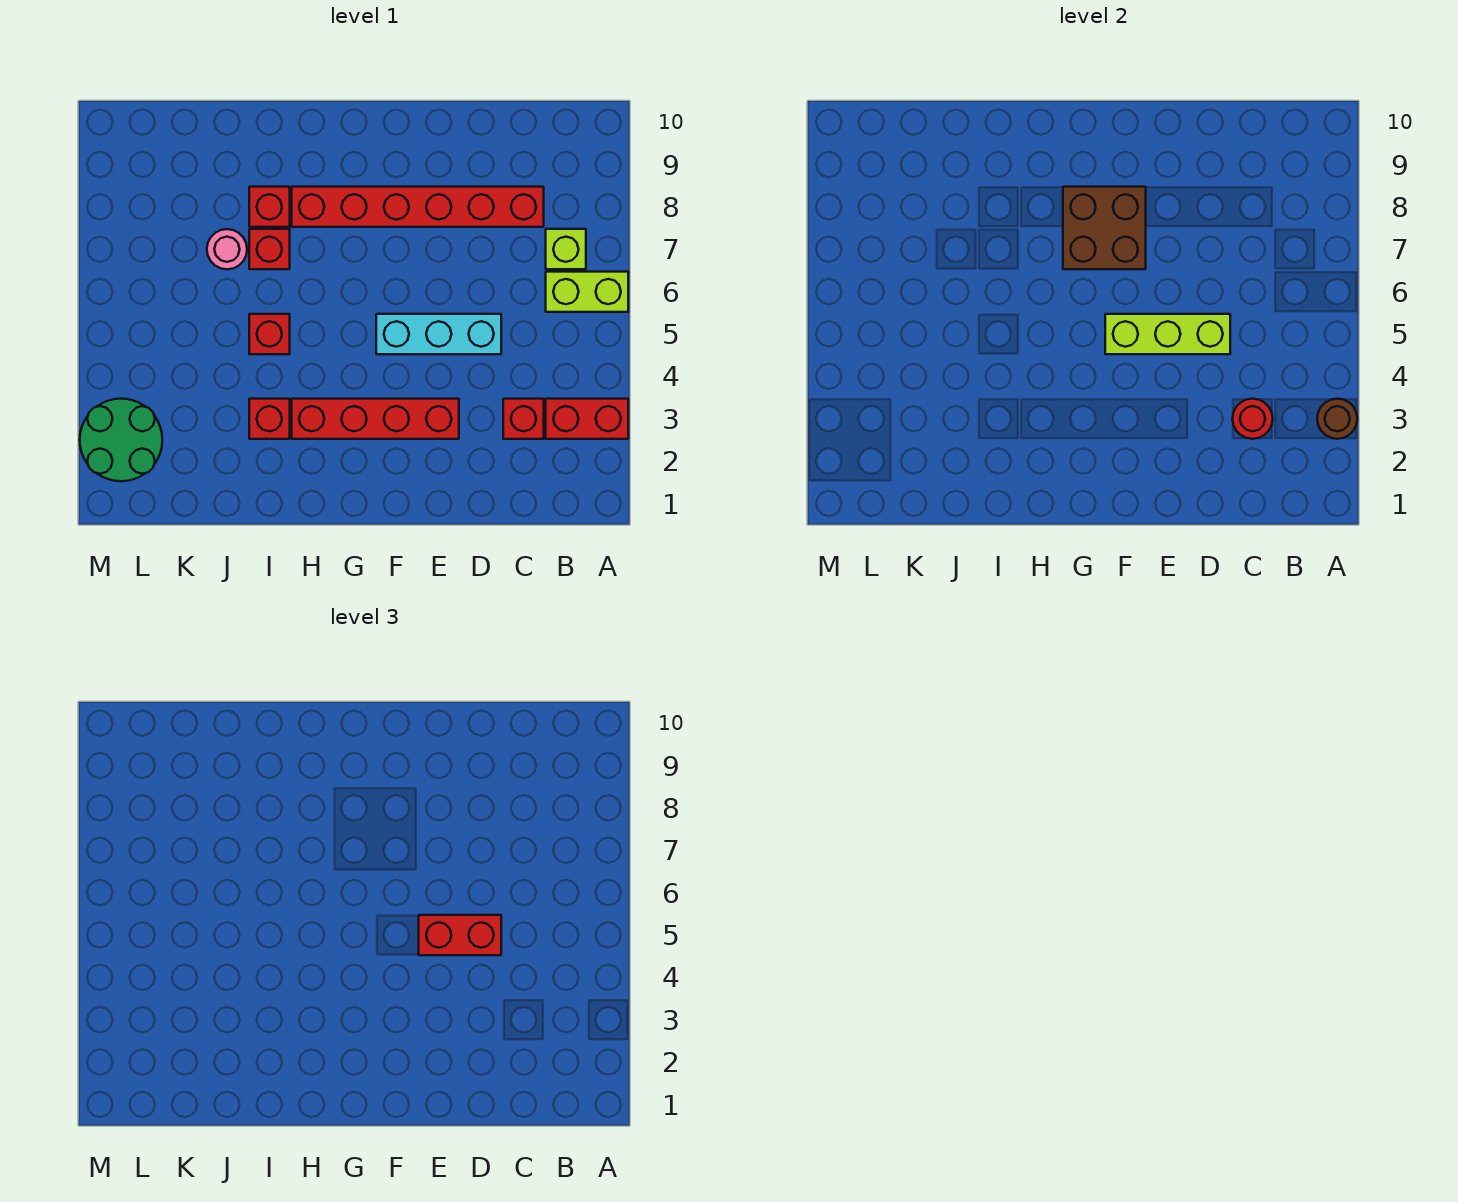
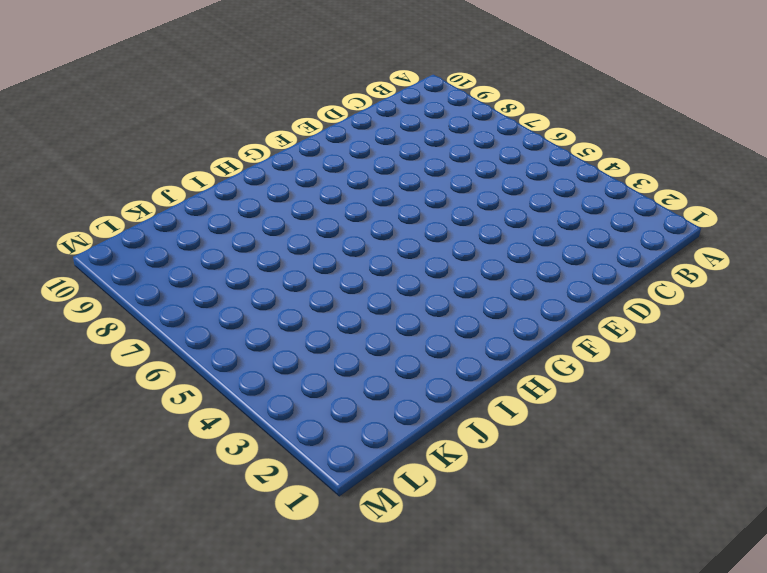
none -> red brick A3:B3 level 1
none -> lime brick A6:B6 level 1
none -> lime brick B7 level 1

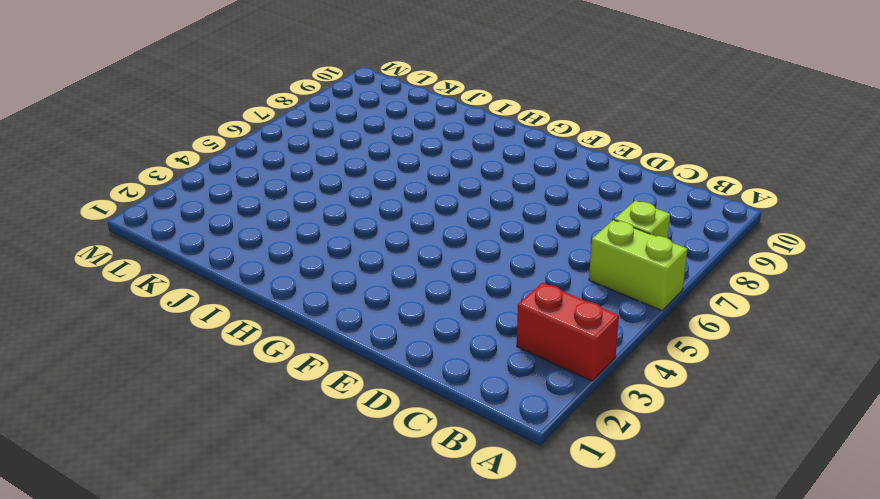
none -> red brick C3 level 1
none -> red brick C8:H8 level 1
none -> cyan brick D5:F5 level 1

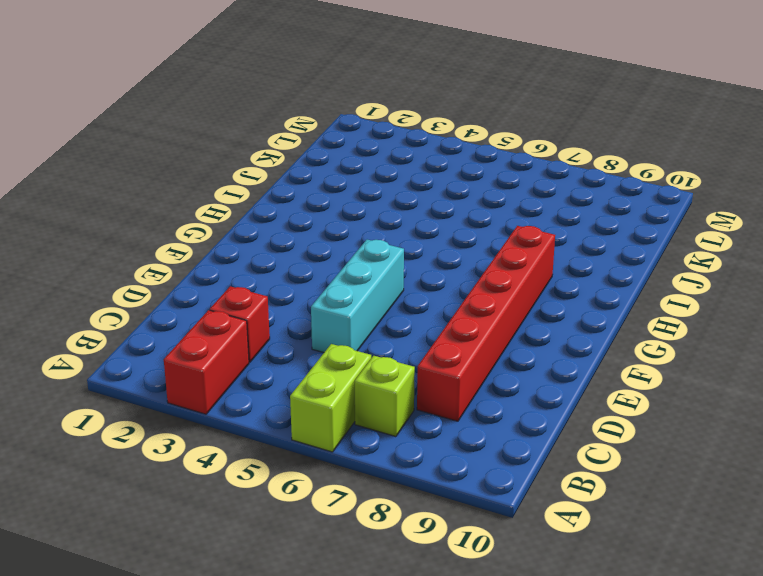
none -> red brick E3:H3 level 1
none -> red brick I3 level 1
none -> red brick I5 level 1

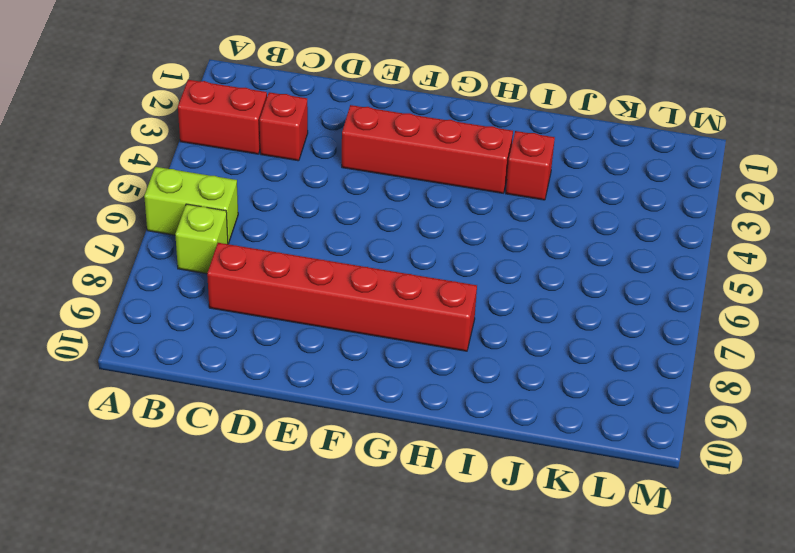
none -> cyan brick D5:F5 level 1
none -> red brick I5 level 1
none -> red brick I7 level 1

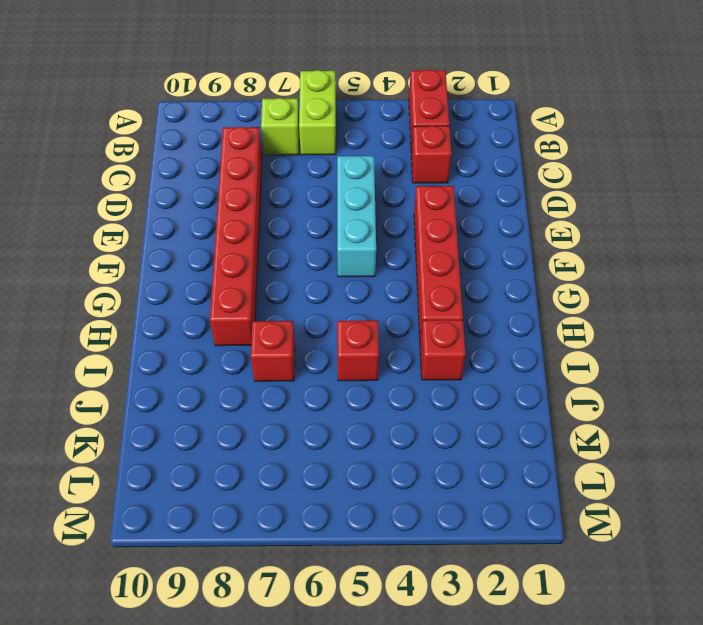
none -> red brick I8 level 1
none -> pink round brick J7 level 1
none -> green round brick L2:M3 level 1

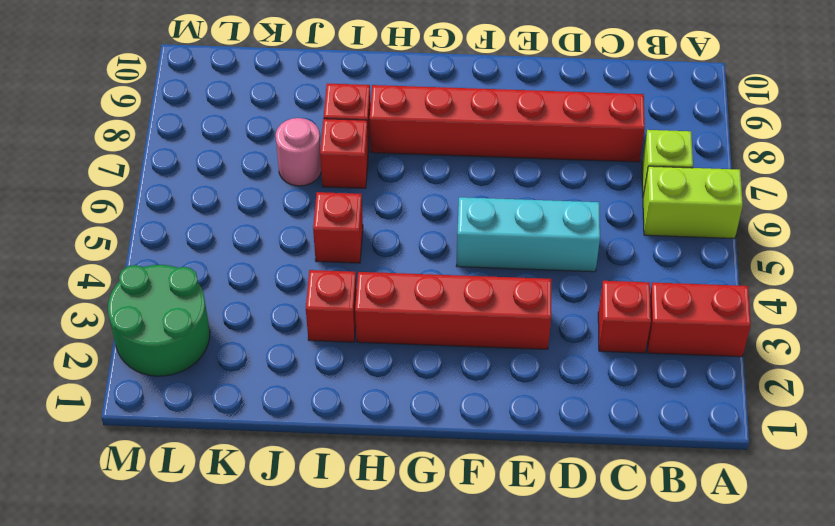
none -> brown round brick A3 level 2
none -> red round brick C3 level 2
none -> lime brick D5:F5 level 2

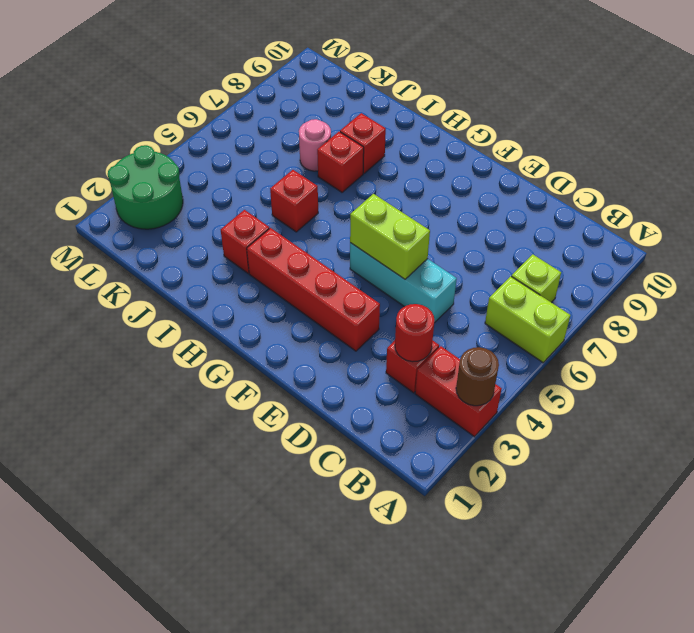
lime brick E5:F5 level 2 -> lime brick D5:F5 level 2
none -> red brick C8:H8 level 1
none -> brown brick F7:G8 level 2
none -> red brick D5:E5 level 3

